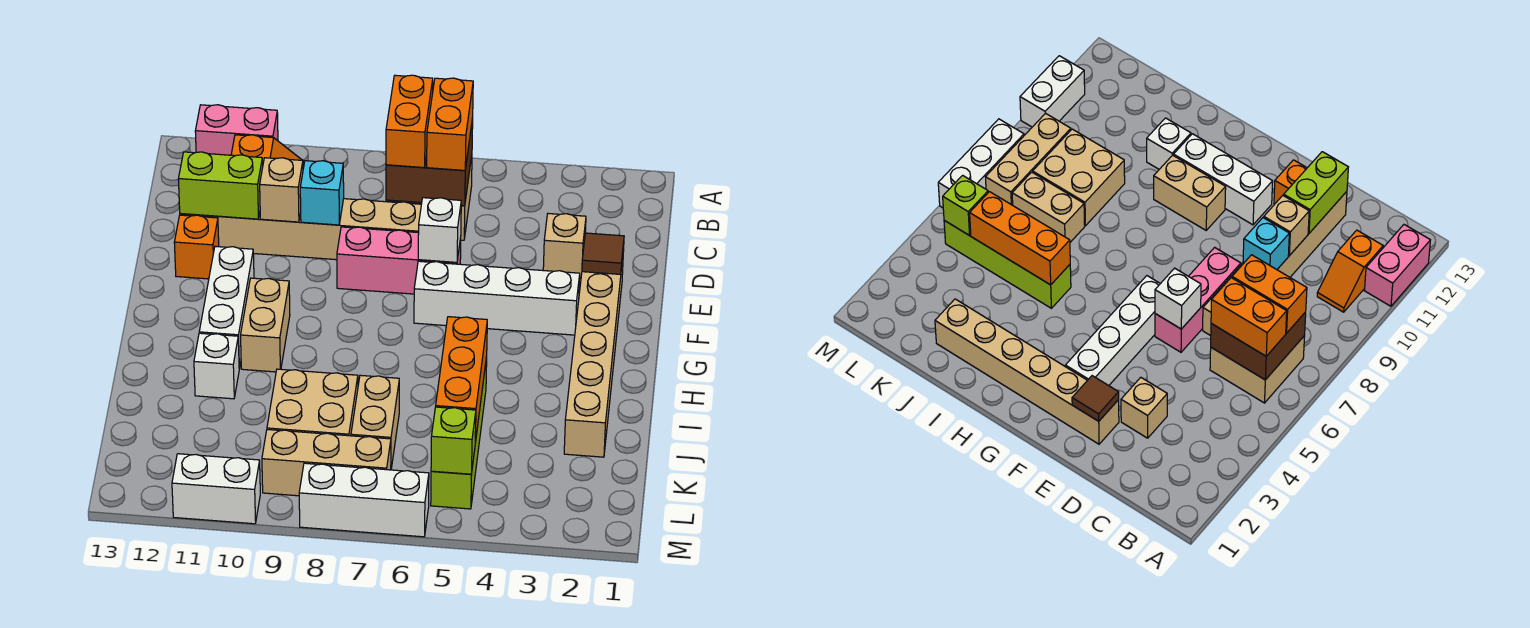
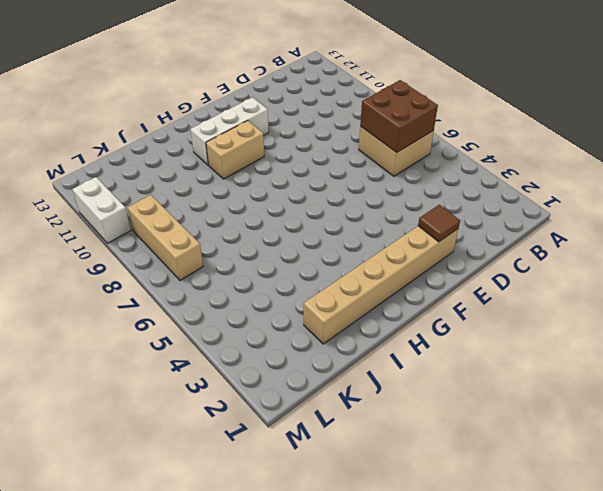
none -> pink brick A11:A12 level 1
none -> orange slope B10:B11 level 1 top 11
none -> tan brick D3 level 1

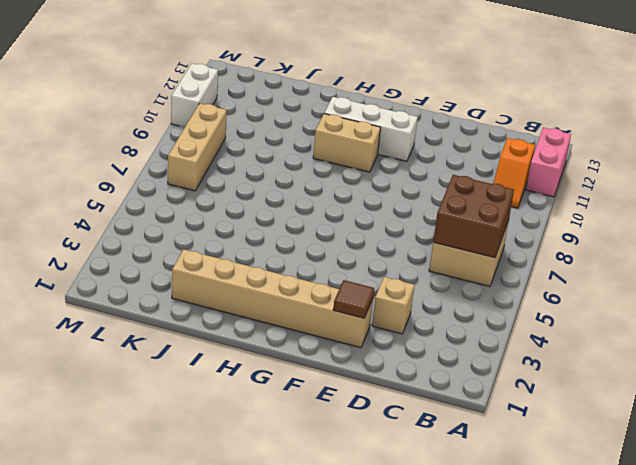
none -> tan brick D7:D12 level 1
none -> pink brick E6:E8 level 1
none -> orange brick E12 level 1

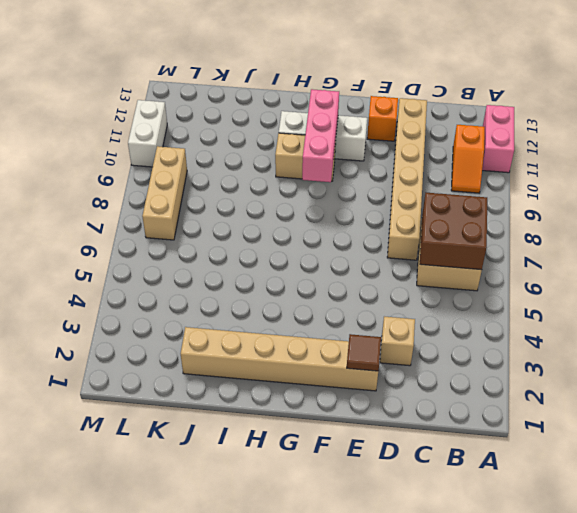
pink brick G9:G11 level 2 -> pink brick E6:E8 level 1
none -> white brick F3:F6 level 1
none -> lime brick I5:L5 level 1
none -> white brick I11 level 1

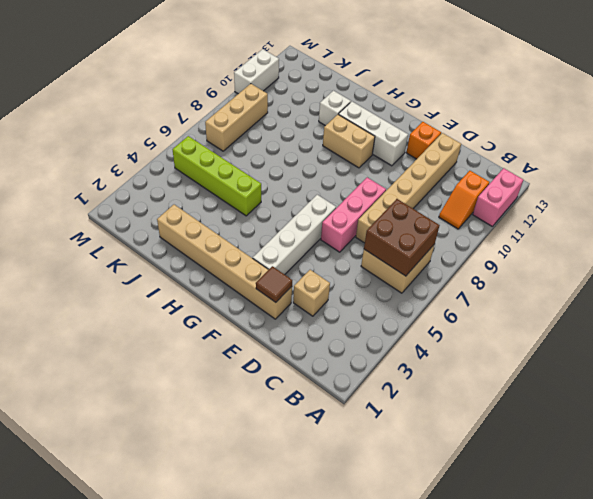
none -> tan brick J7:K7 level 1
none -> tan brick J8:K9 level 1
none -> white brick M6:M8 level 1

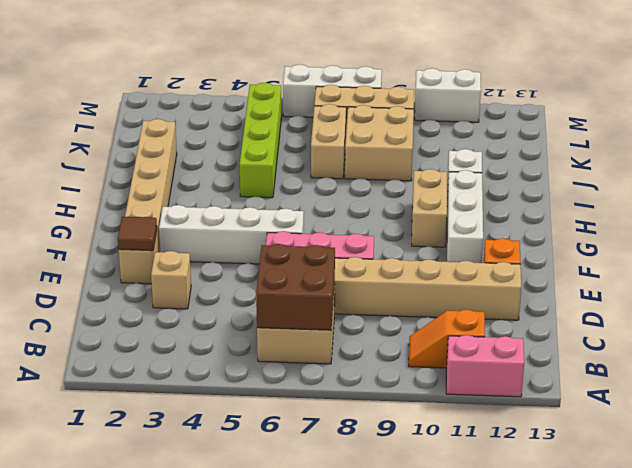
none -> cyan brick D9 level 2
none -> tan brick D10 level 2
none -> lime brick D11:D12 level 2

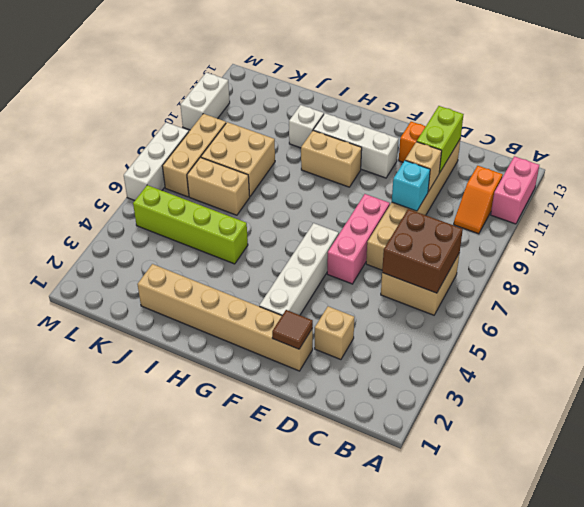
none -> white brick E6 level 2
none -> orange brick I5:K5 level 2
none -> lime brick L5 level 2

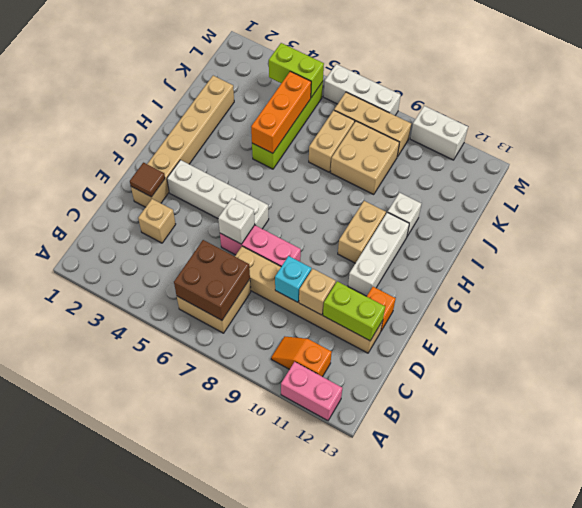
lime brick L4:L5 level 2 -> lime brick L5 level 2
none -> orange brick B6:C6 level 3
none -> orange brick B7:C7 level 3

